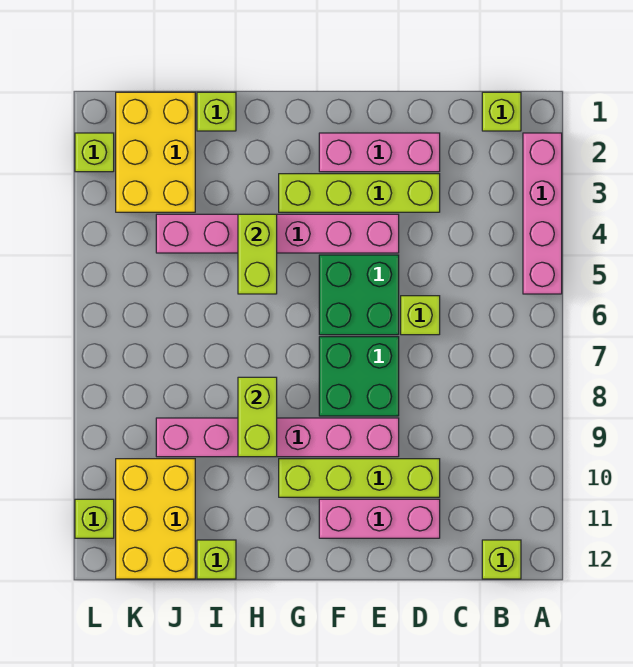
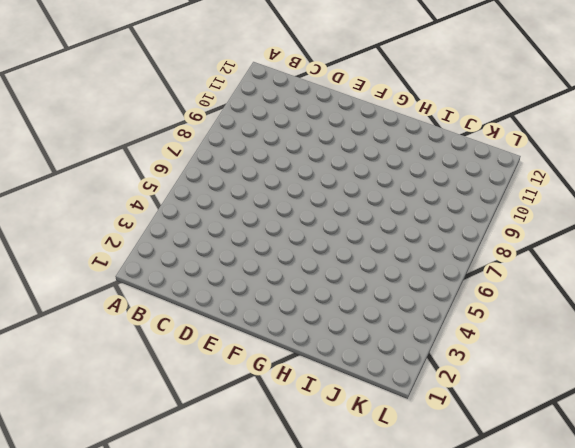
none -> pink brick A2:A5 level 1
none -> lime brick B1 level 1
none -> lime brick B12 level 1

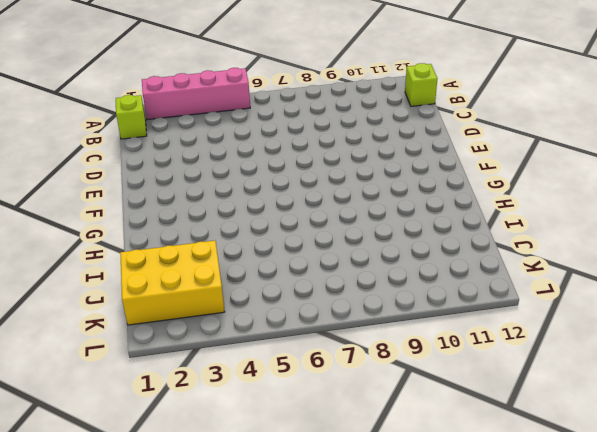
none -> pink brick D2:F2 level 1
none -> lime brick D3:G3 level 1
none -> lime brick D6 level 1

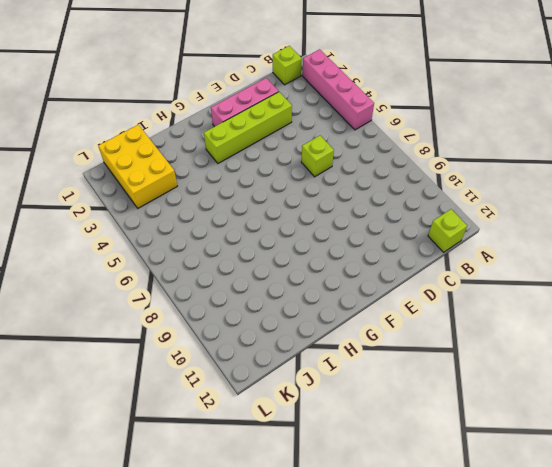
none -> lime brick D10:G10 level 1
none -> pink brick D11:F11 level 1
none -> pink brick E4:J4 level 1

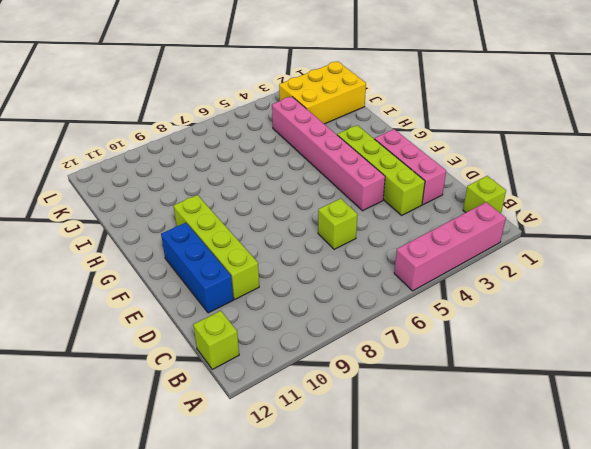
blue brick D11:F11 level 1 -> pink brick D11:F11 level 1
none -> green brick E5:F6 level 1
none -> green brick E7:F8 level 1
none -> pink brick E9:J9 level 1

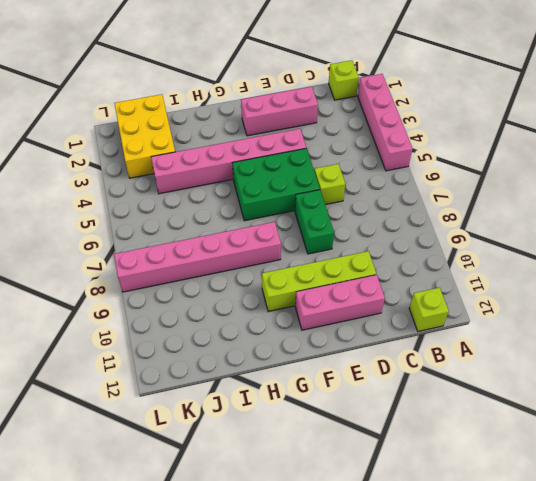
green brick E5:G6 level 1 -> green brick E5:F6 level 1
green brick E7:E8 level 1 -> green brick E7:F8 level 1
pink brick G8:L8 level 1 -> pink brick E9:J9 level 1
none -> lime brick D3:G3 level 1
none -> lime brick I1 level 1
none -> lime brick I12 level 1

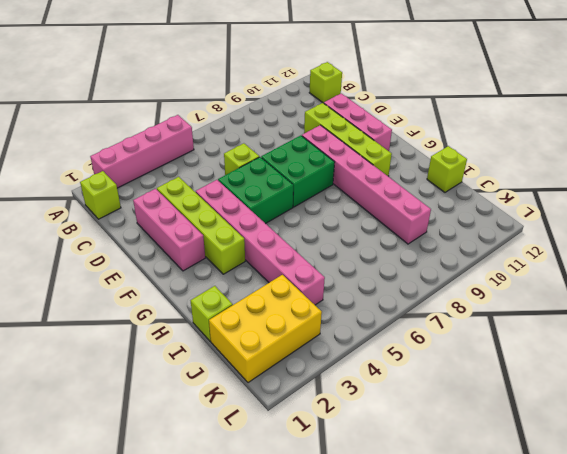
none -> yellow brick J10:K12 level 1
none -> lime brick L2 level 1
none -> lime brick L11 level 1

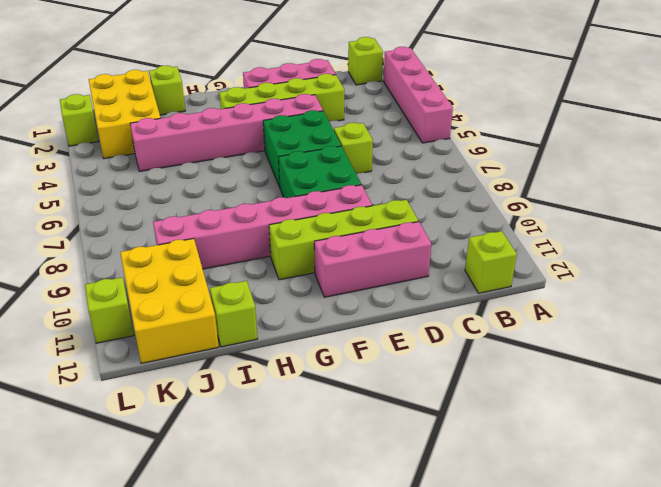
none -> lime brick H4:H5 level 2
none -> lime brick H8:H9 level 2

